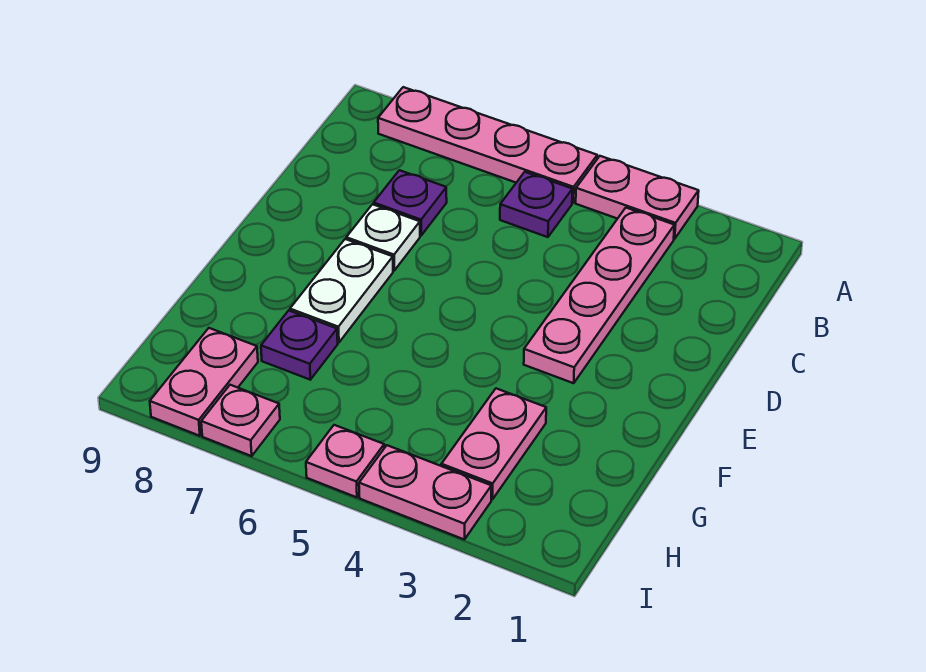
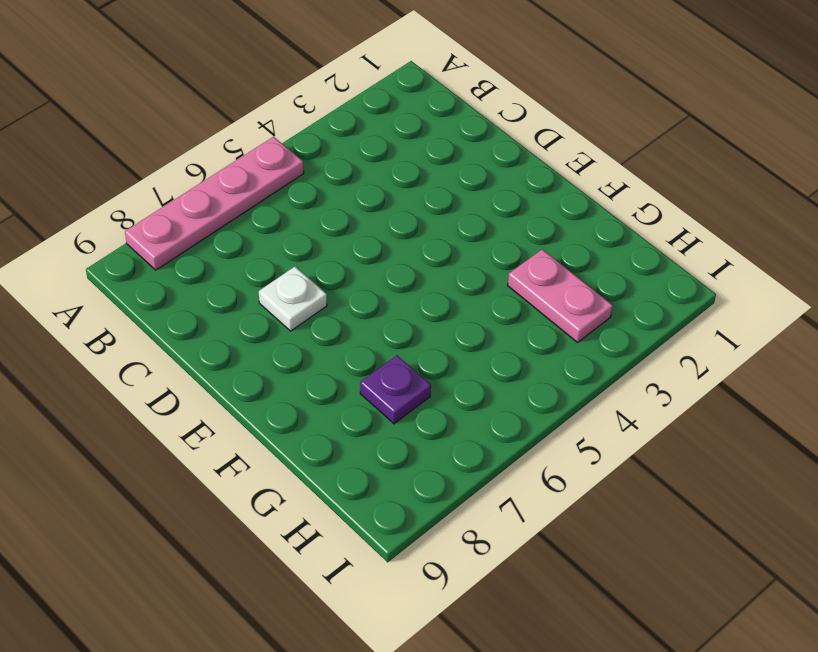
none -> pink plate A3:A4 level 1
none -> pink plate B3:E3 level 1
none -> purple plate B5 level 1

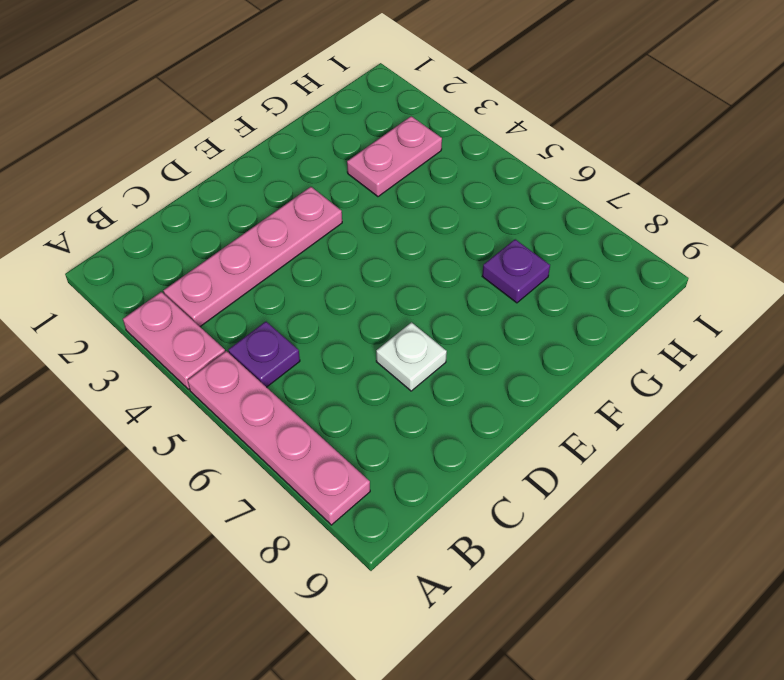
none -> purple plate C7 level 1
none -> white plate E7:F7 level 1
none -> pink plate H8:I8 level 1

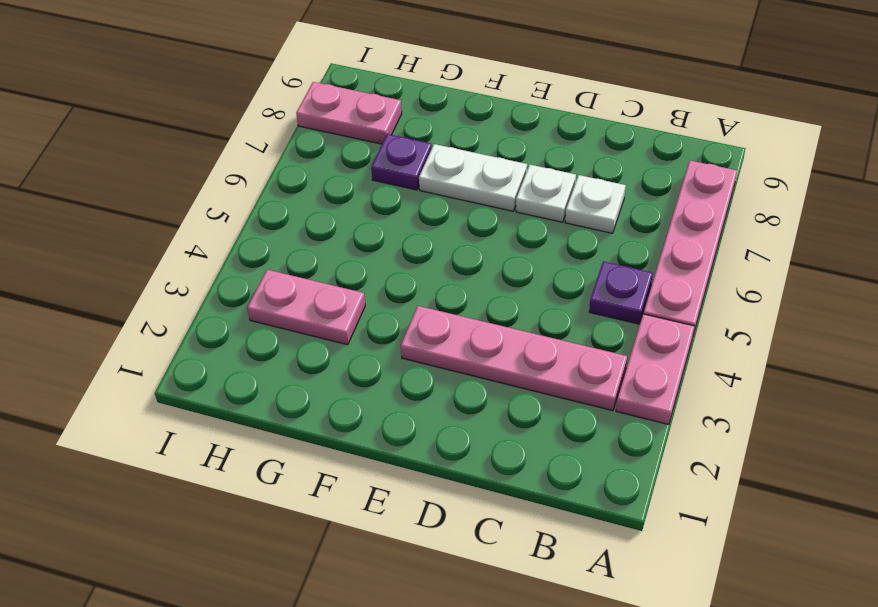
white plate C7 level 1 -> purple plate C7 level 1
none -> pink plate I3:I4 level 1
none -> pink plate I5 level 1
none -> pink plate I7 level 1

